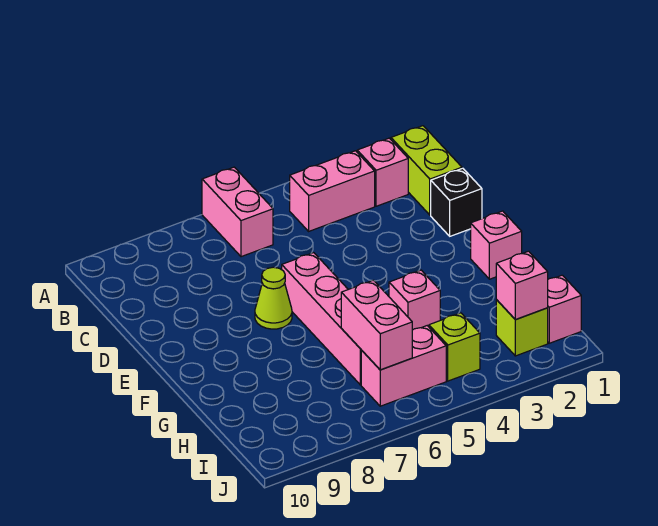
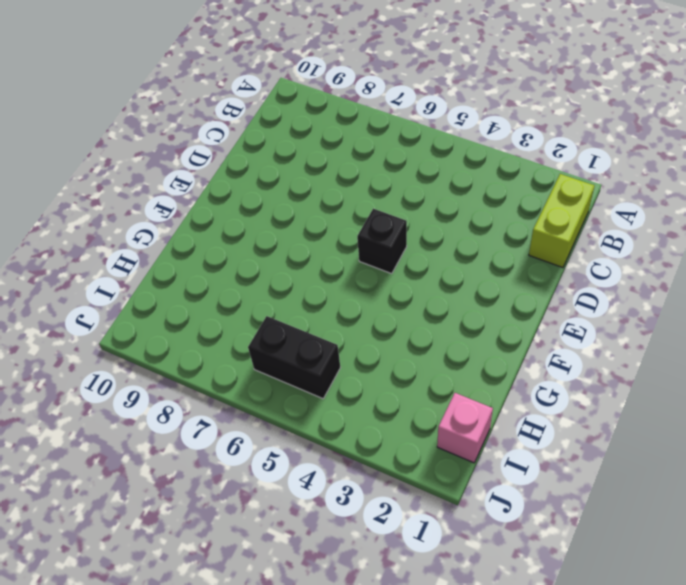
black brick E5 level 1 -> black brick D1 level 1
black brick I5:I6 level 1 -> pink brick I5:I6 level 1
none -> pink brick A6:B6 level 1
none -> pink brick B2 level 1
none -> pink brick B3:B4 level 1

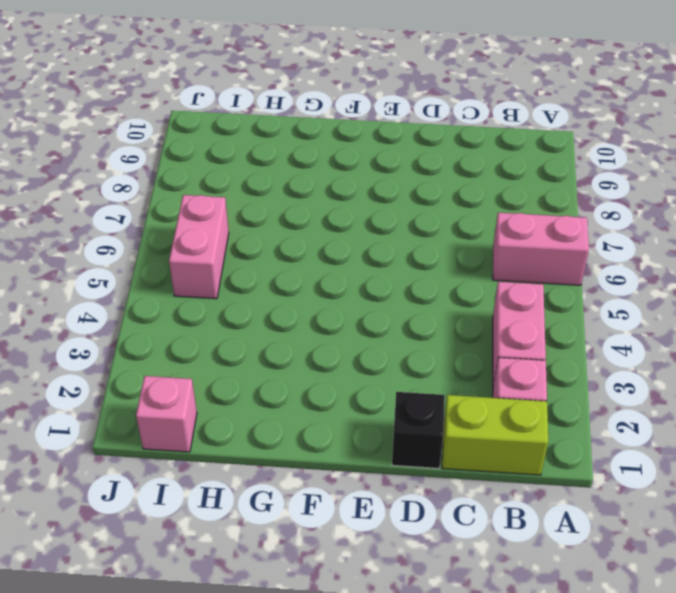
none -> pink brick E6:H6 level 1
none -> lime cone E7 level 1
none -> pink brick F1 level 1

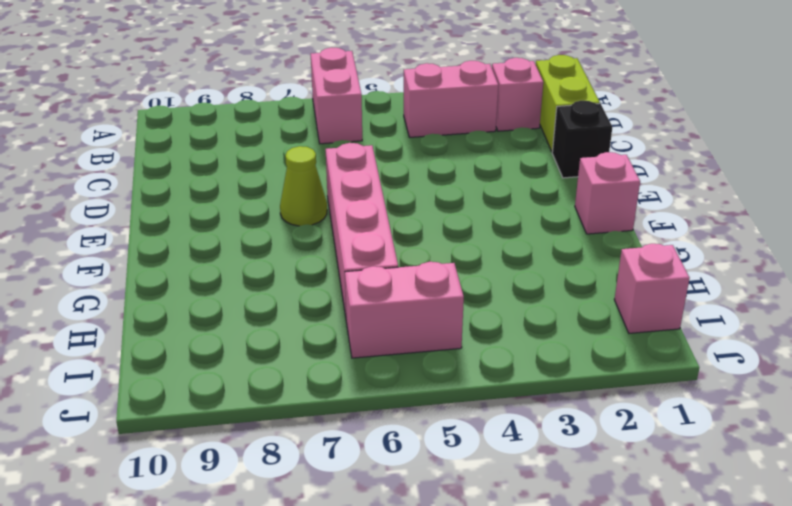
none -> pink brick G4 level 1
none -> lime brick I2 level 1
none -> lime brick I4 level 1

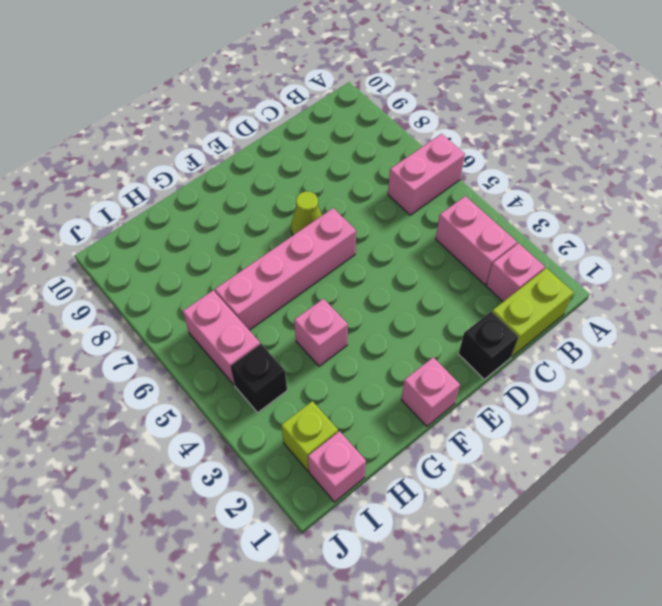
black brick I4 level 1 -> lime brick I4 level 1
none -> pink brick H6:I6 level 2
none -> pink brick I2 level 2

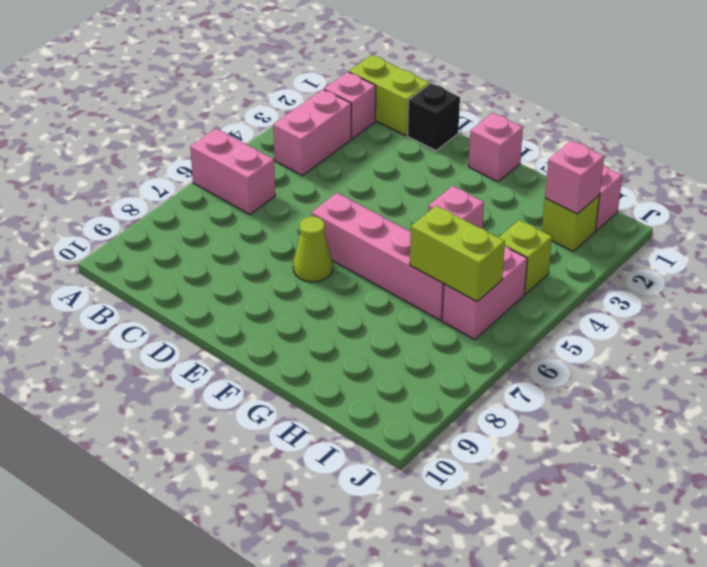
lime brick H6:I6 level 2 -> pink brick H6:I6 level 2

